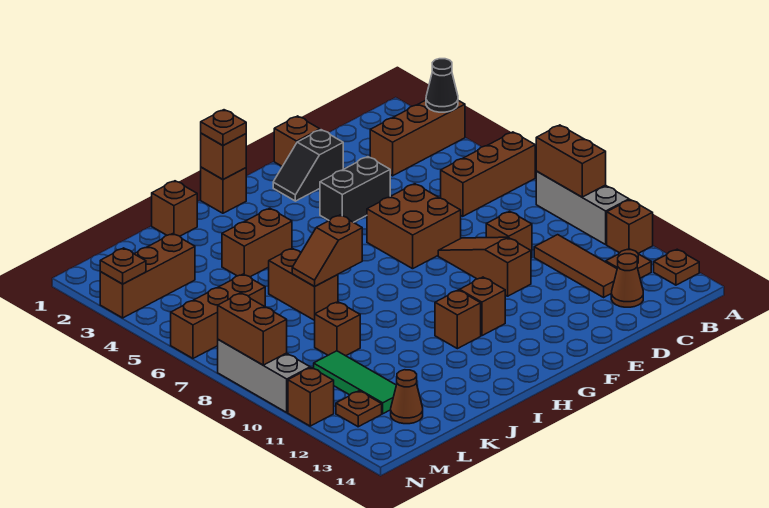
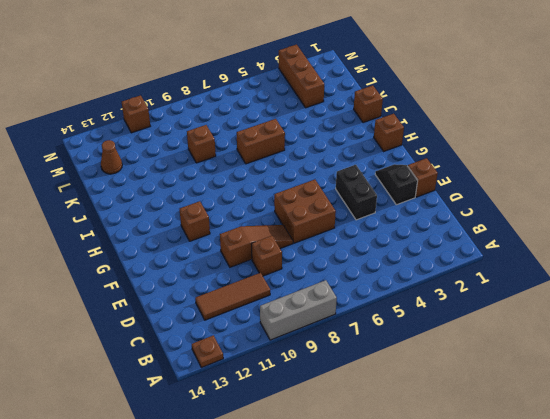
none -> brown brick A3:C3 level 1
none -> brown brick A6:C6 level 1
none -> brown brick A11 level 1
none -> brown plate B12 level 1

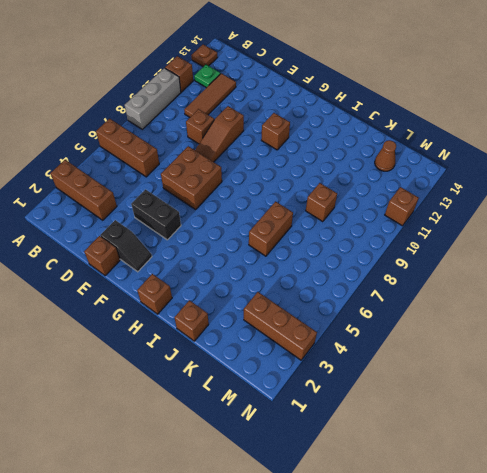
green plate B12 level 1 -> brown plate B12 level 1
none -> brown cone C13 level 1
none -> brown brick H11 level 1
none -> brown brick I4:J4 level 1
none -> brown brick L6:N6 level 1

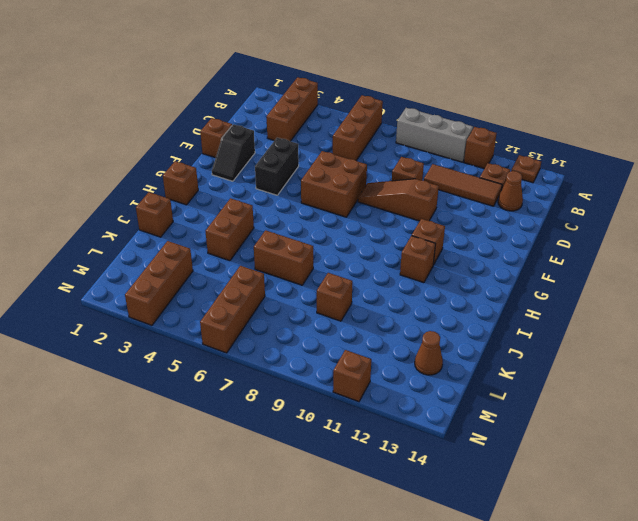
none -> green tile L10:L12 level 1
none -> brown plate M12 level 1
none -> grey brick N8:N10 level 1
none -> black cone A3 level 2

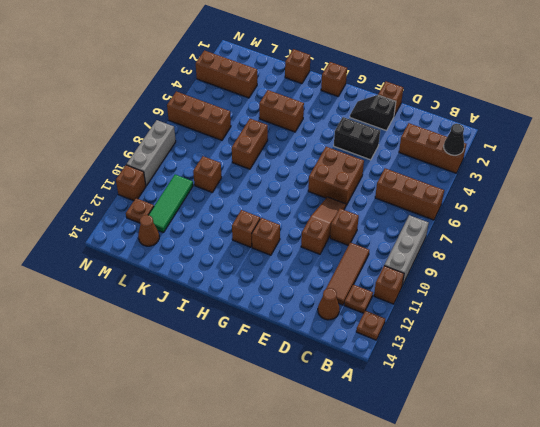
none -> brown brick A8:A9 level 2
none -> brown brick H1 level 2
none -> brown slope I7:J7 level 2 top I
none -> brown plate N3 level 2

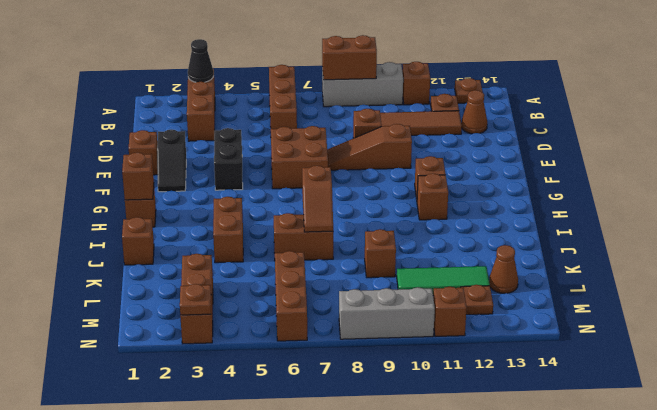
none -> brown brick N8:N9 level 2
none -> brown plate H1 level 3

